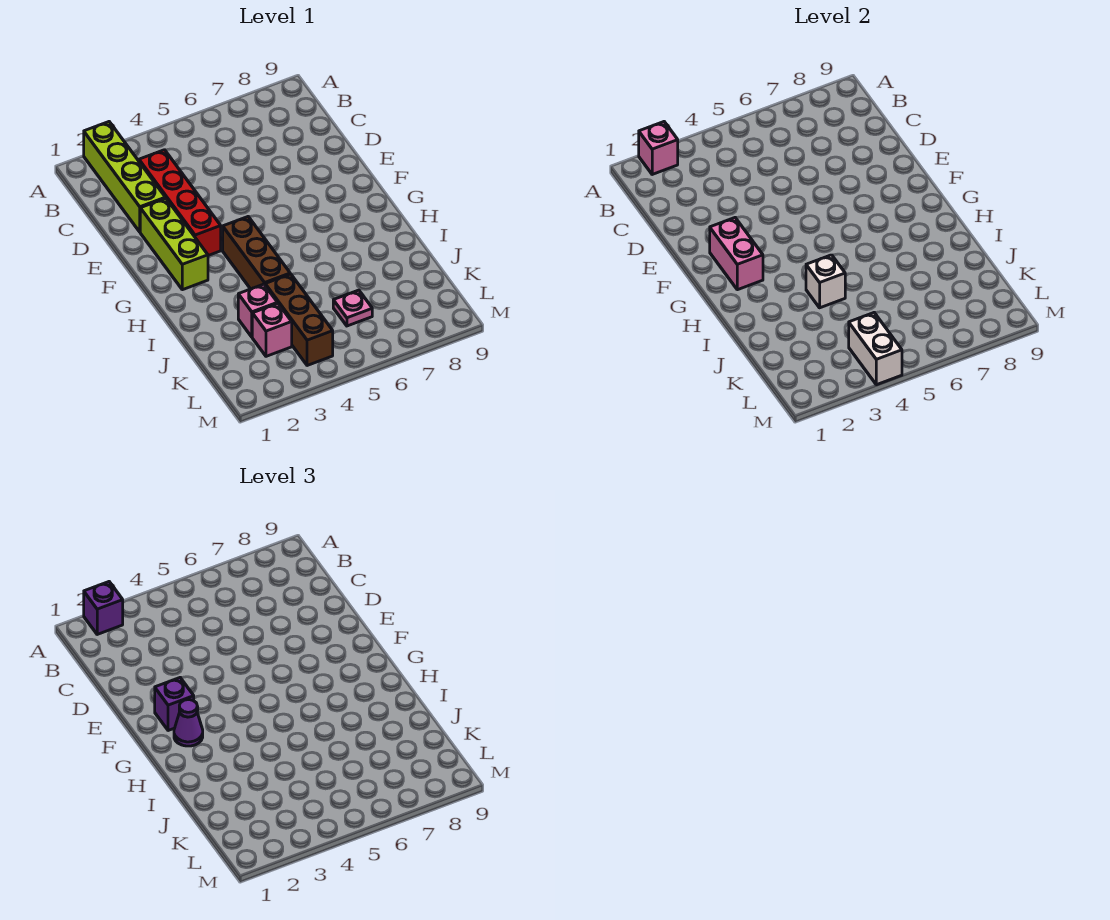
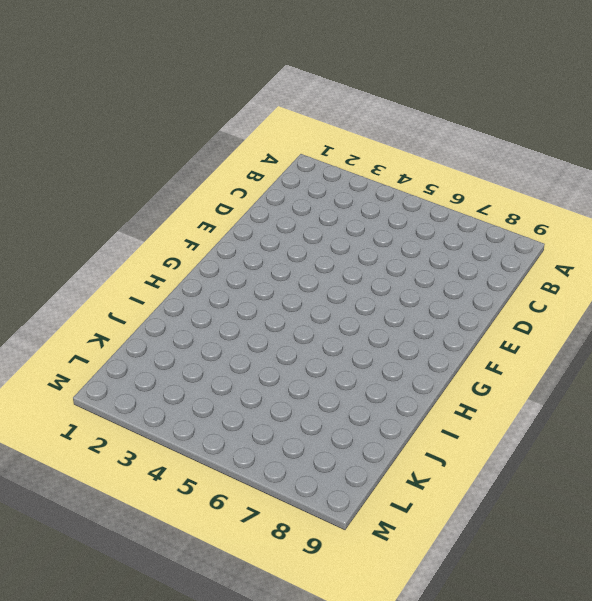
none -> lime brick A2:D2 level 1
none -> red brick C3:F3 level 1
none -> lime brick E2:G2 level 1

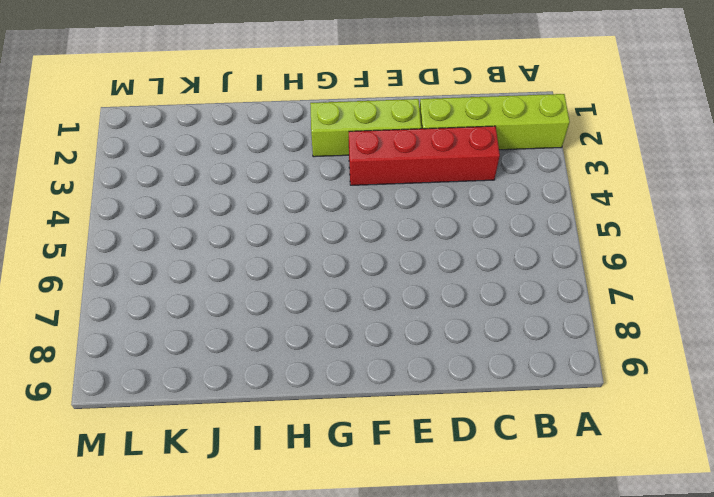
none -> brown brick G4:I4 level 1
none -> pink brick J3 level 1
none -> brown brick J4:L4 level 1

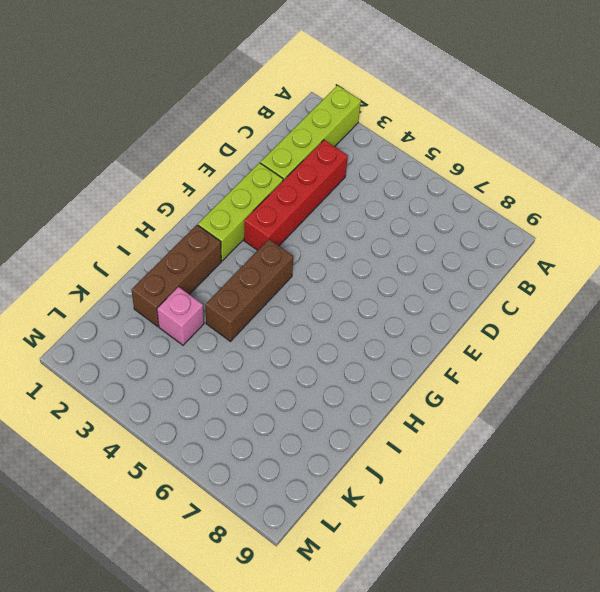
brown brick H2:J2 level 1 -> brown brick J4:L4 level 1
none -> pink brick K3 level 1
none -> pink plate K6 level 1
none -> pink brick A2 level 2

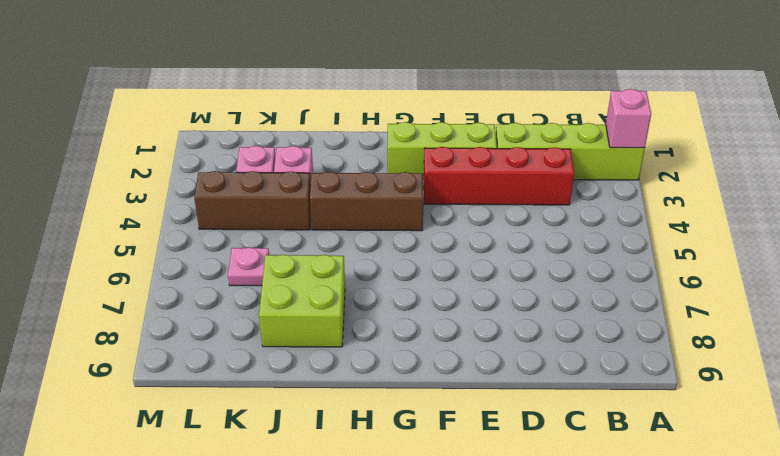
lime brick I7:J8 level 1 -> none
none -> pink brick F2:G2 level 2
none -> white brick I4 level 2
none -> white brick L4:M4 level 2

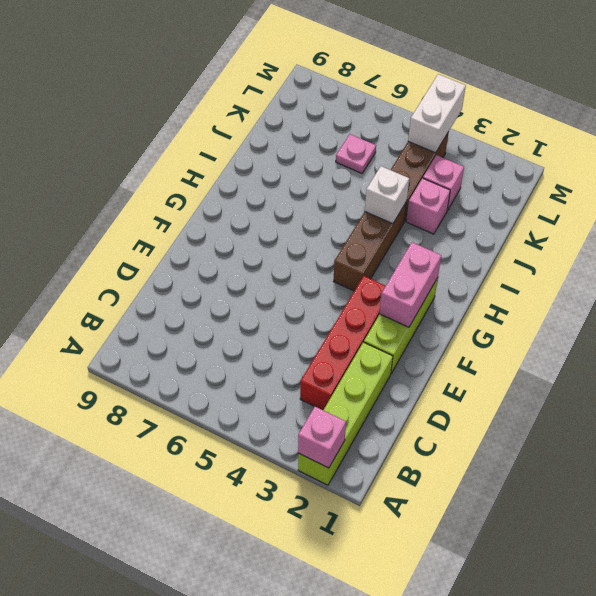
none -> purple brick A2 level 3
none -> purple brick F2 level 3
none -> purple cone G2 level 3

